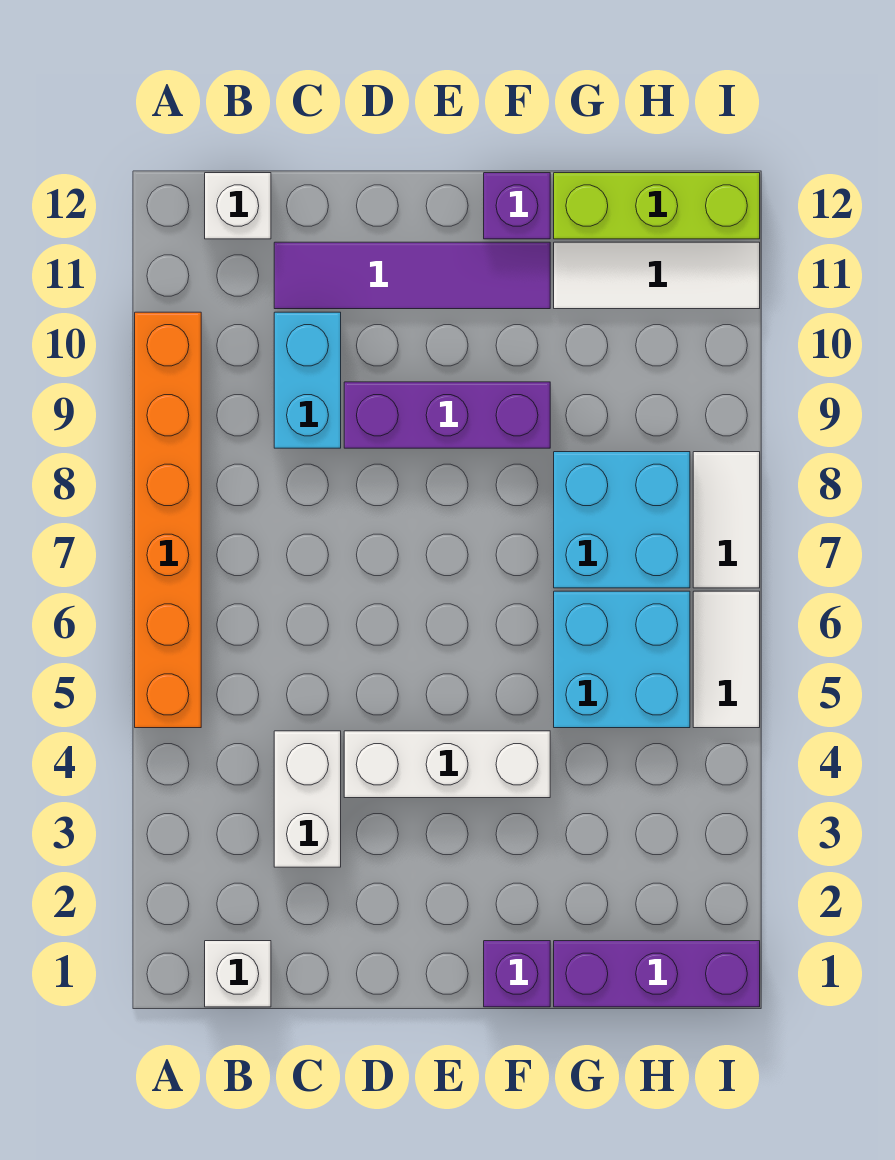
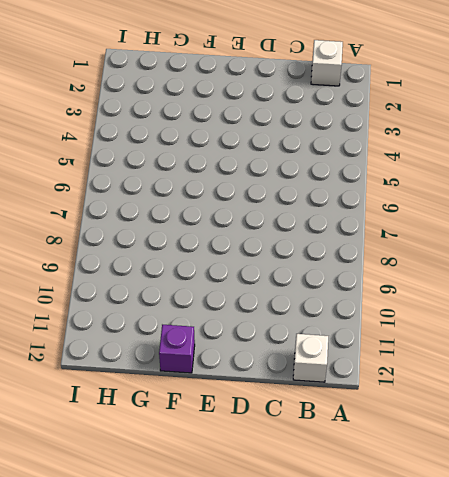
none -> orange brick A5:A10 level 1
none -> white brick C3:C4 level 1
none -> cyan brick C9:C10 level 1

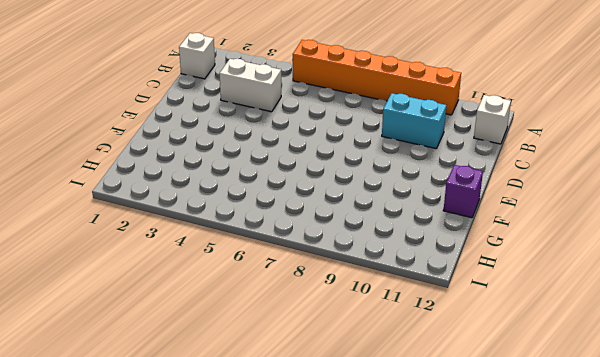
none -> purple tile C11:F11 level 1
none -> white brick D4:F4 level 1
none -> purple brick D9:F9 level 1

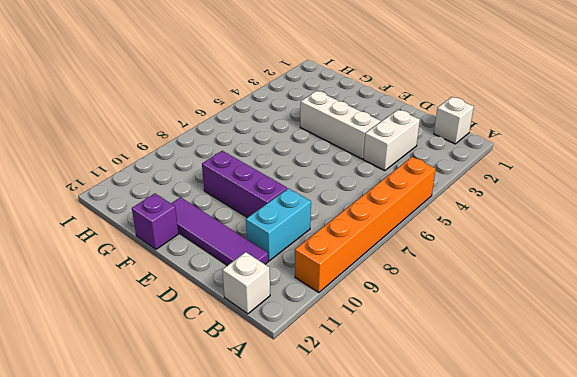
none -> purple brick F1 level 1
none -> purple brick G1:I1 level 1
none -> cyan brick G5:H6 level 1

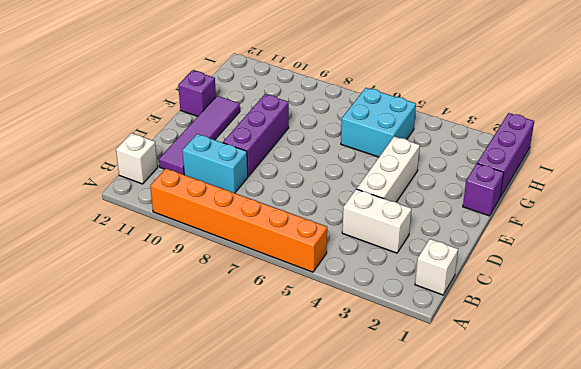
none -> cyan brick G7:H8 level 1
none -> white tile G11:I11 level 1
none -> lime brick G12:I12 level 1

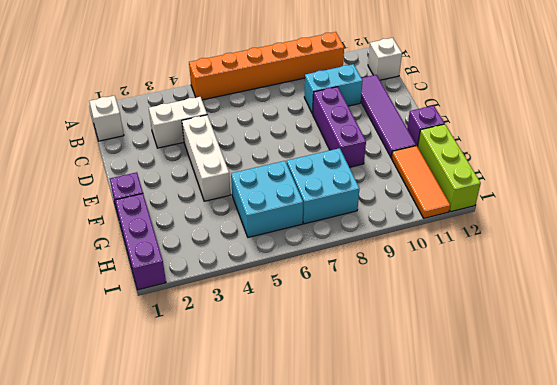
orange tile G11:I11 level 1 -> white tile G11:I11 level 1
none -> white tile I5:I6 level 1
none -> white tile I7:I8 level 1

